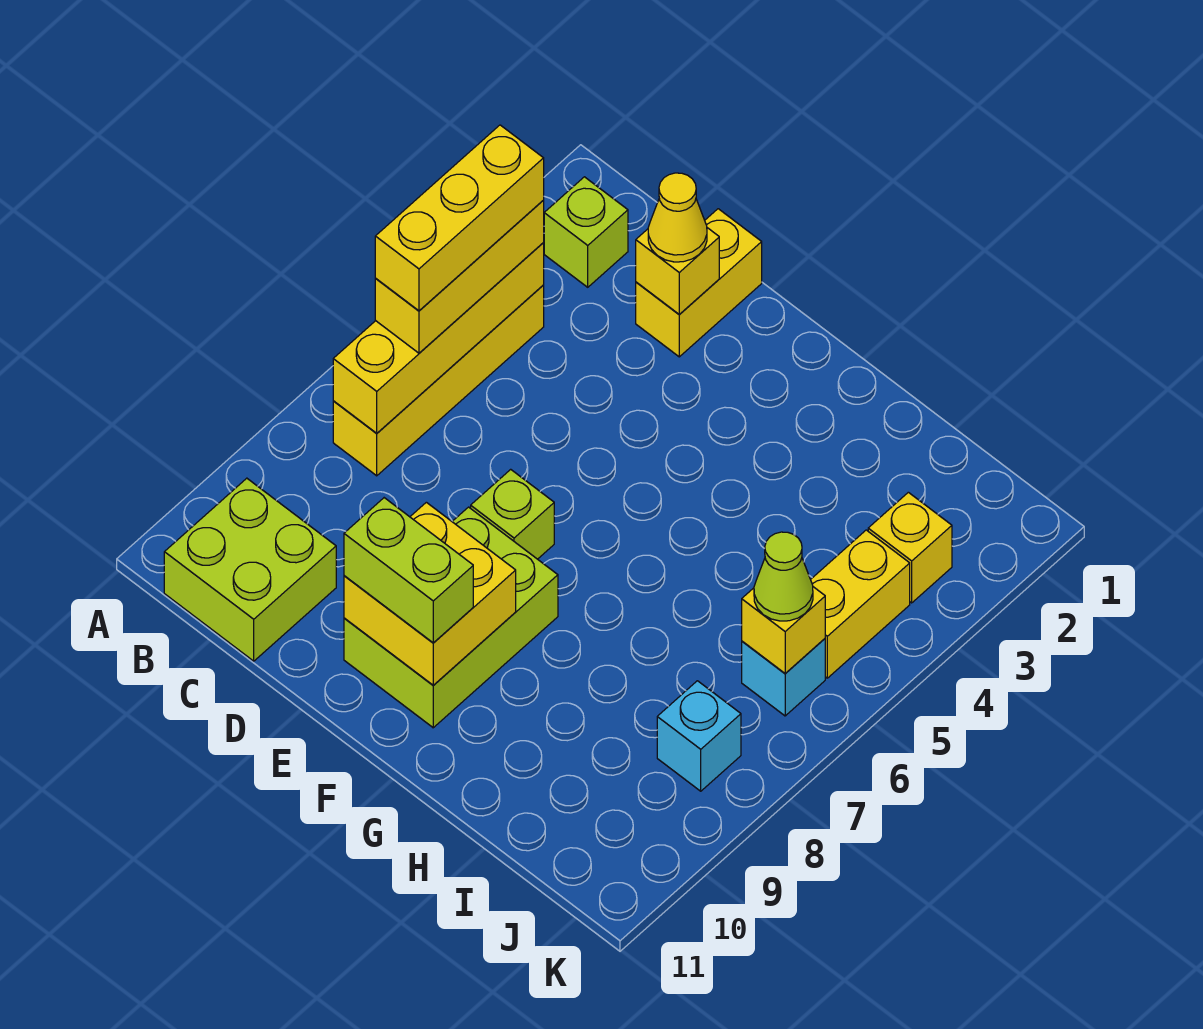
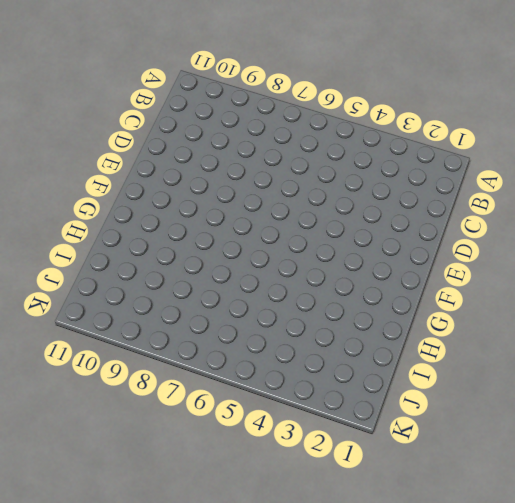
none -> lime brick B2 level 1
none -> yellow brick B4:B7 level 1
none -> lime brick B10:C11 level 1

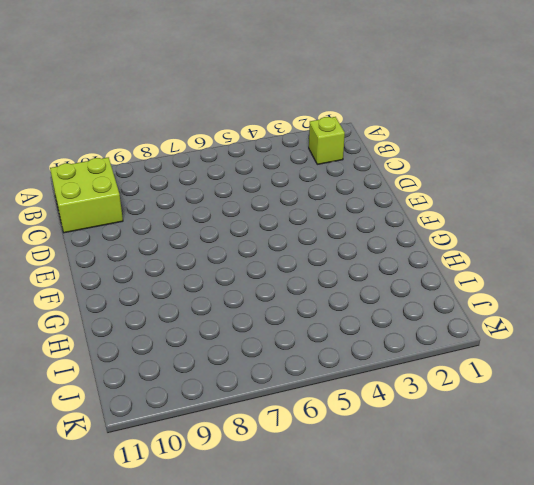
none -> yellow brick B4:B7 level 1
none -> yellow brick D1:D2 level 1
none -> lime brick E7 level 1

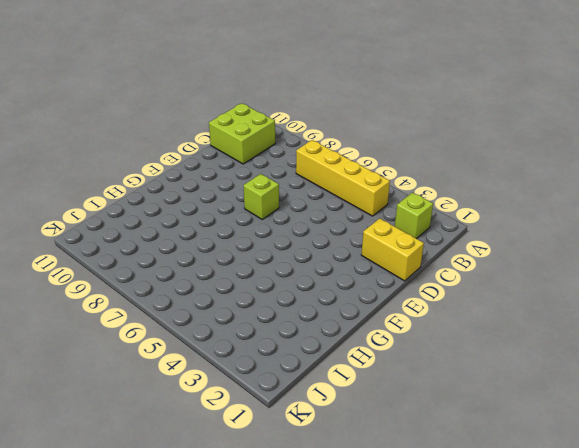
none -> lime brick E8:F10 level 1
none -> yellow brick J3 level 1
none -> yellow brick J4:J5 level 1

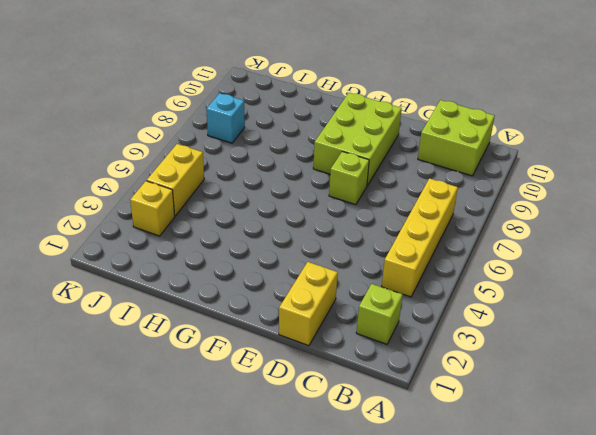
none -> cyan brick J6 level 1
none -> yellow brick B4:B7 level 2
none -> yellow brick D2 level 2

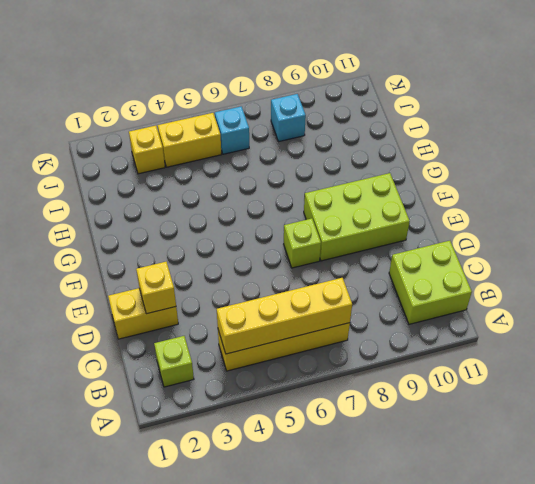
none -> yellow brick E9:F10 level 2
none -> yellow brick J6 level 2
none -> yellow brick B4:B6 level 3

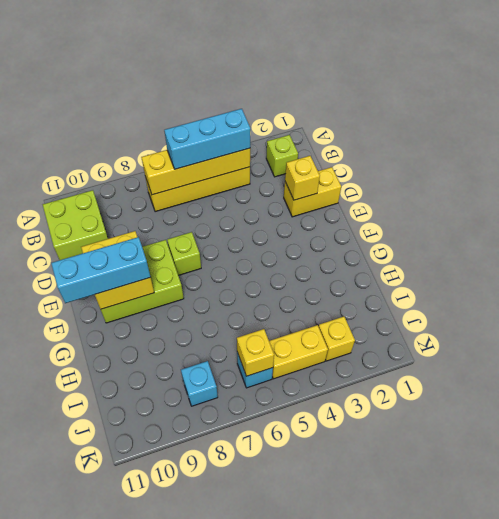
cyan brick B4:B6 level 3 -> yellow brick B4:B6 level 3
cyan brick F9:F11 level 3 -> lime brick E10:F10 level 3
none -> yellow cone D2 level 3
none -> lime cone J6 level 3
none -> yellow brick B4:B6 level 4

